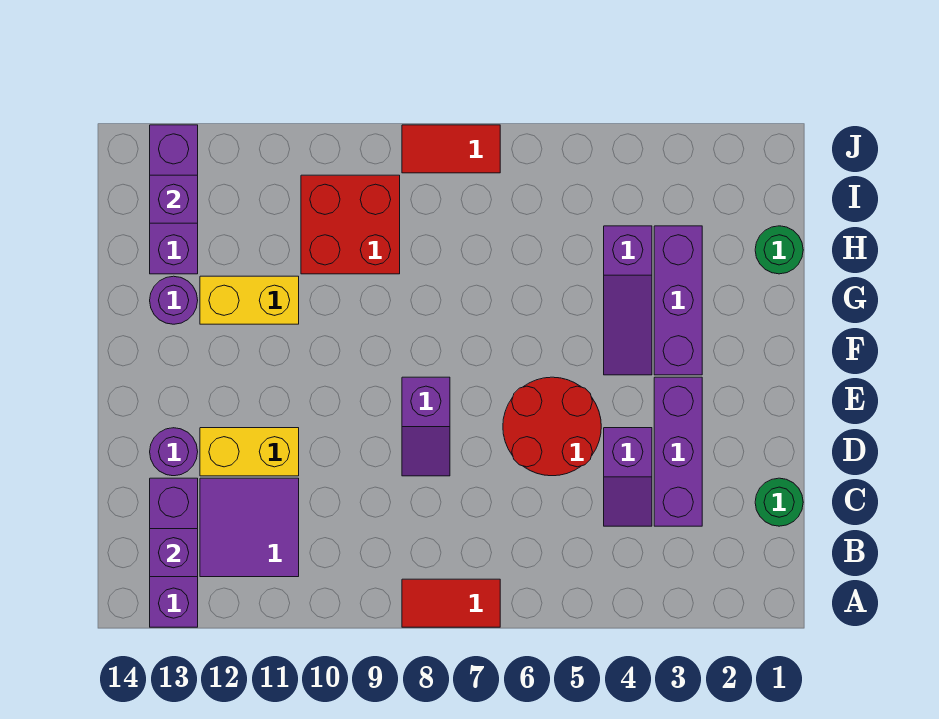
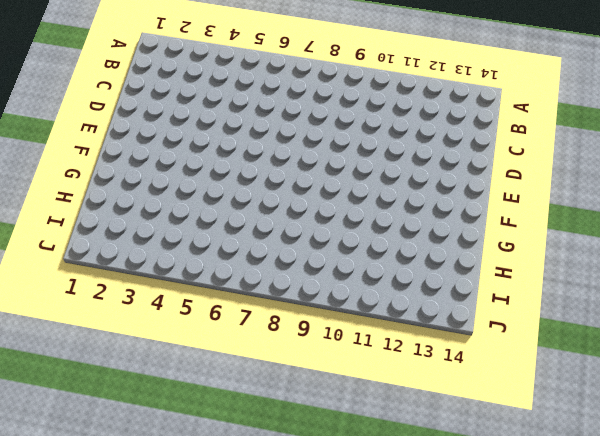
none -> red tile A7:A8 level 1
none -> purple brick A13:C13 level 1
none -> purple tile B11:C12 level 1

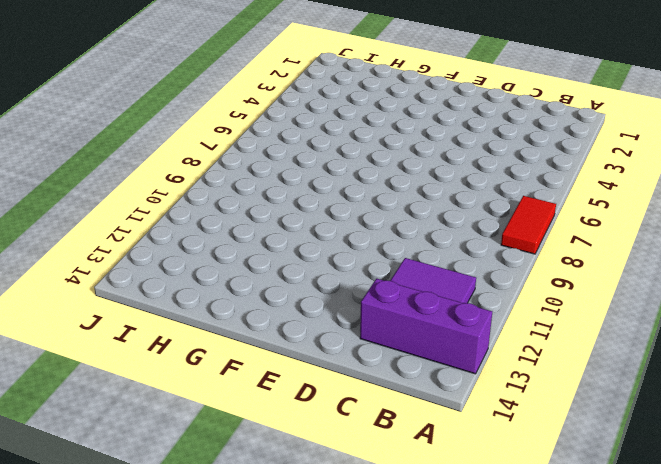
none -> green round brick C1 level 1
none -> purple brick C3:E3 level 1
none -> purple slope C4:D4 level 1 top D

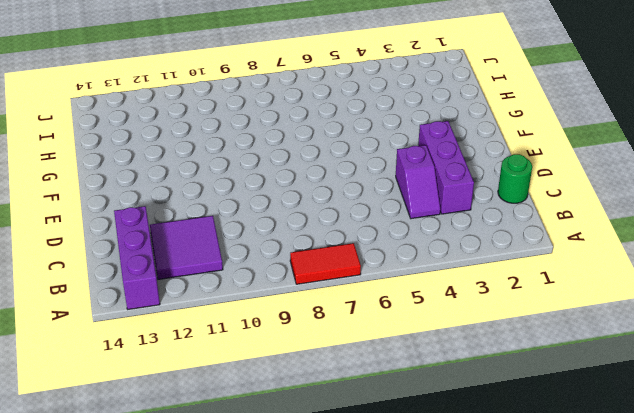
none -> red round brick D5:E6 level 1
none -> purple slope D8:E8 level 1 top E
none -> yellow brick D11:D12 level 1

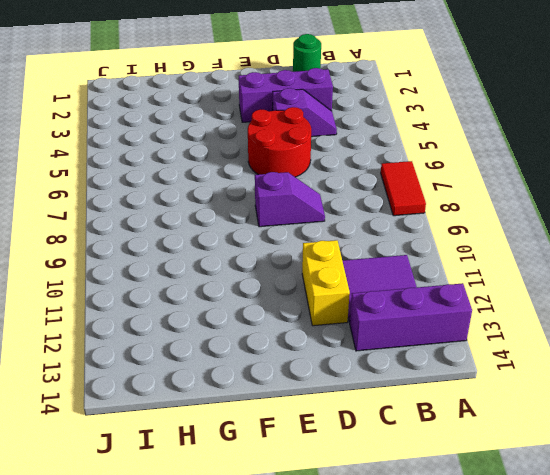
none -> purple round brick D13 level 1
none -> purple brick F3:H3 level 1
none -> purple slope F4:H4 level 1 top H

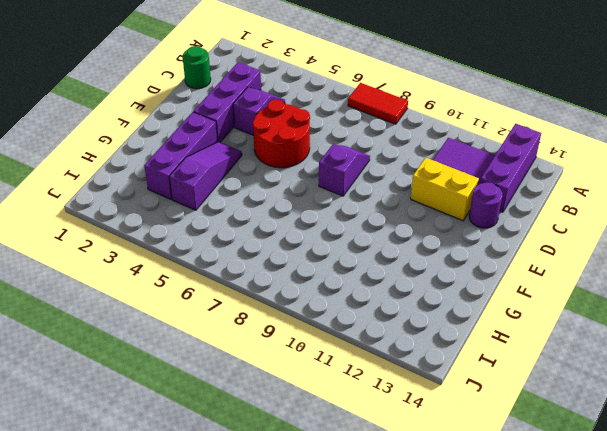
none -> yellow brick G11:G12 level 1
none -> purple round brick G13 level 1
none -> green round brick H1 level 1

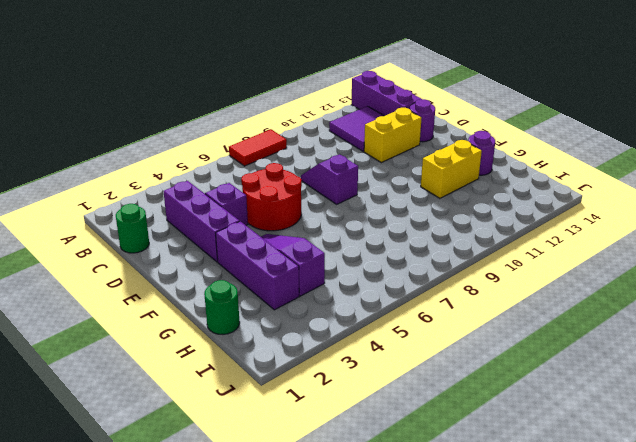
none -> red brick H9:I10 level 1
none -> purple brick H13:J13 level 1
none -> red tile J7:J8 level 1

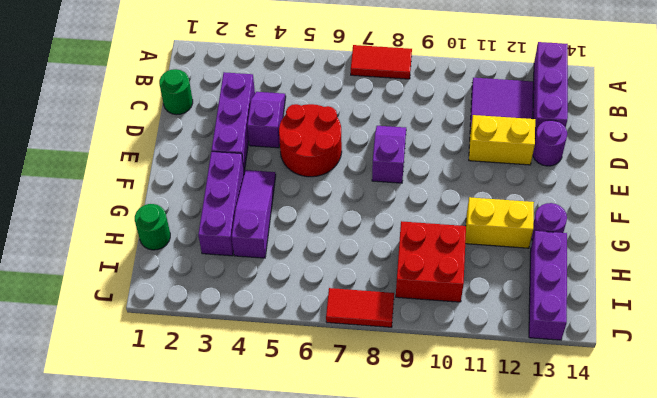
none -> purple brick B13 level 2
none -> purple brick I13 level 2

